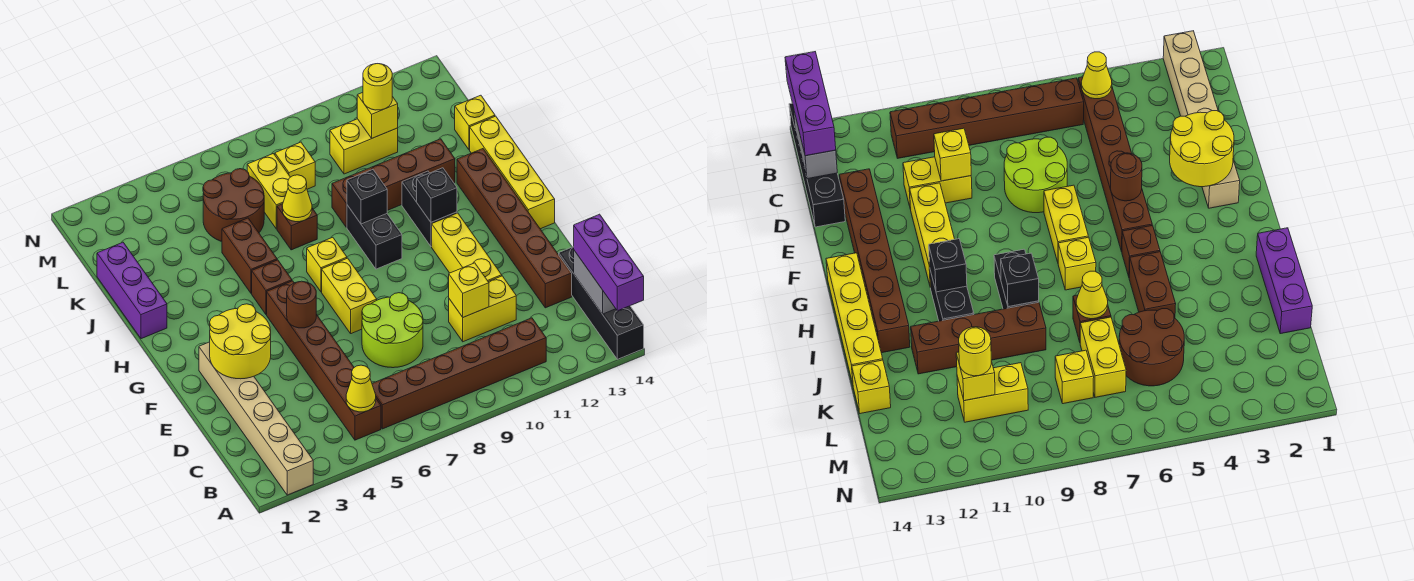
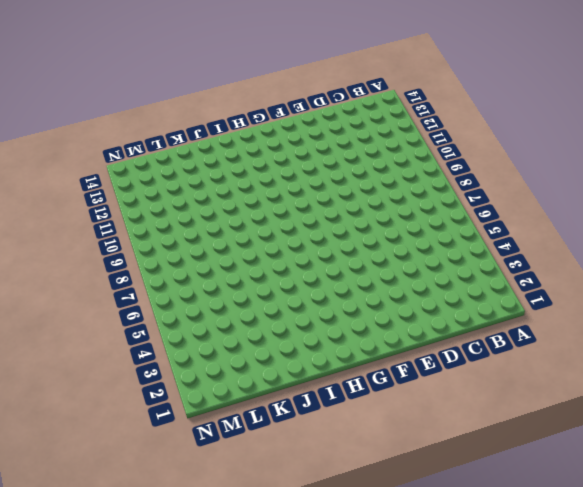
none -> tan brick A2:F2 level 1
none -> black brick A14:D14 level 1
none -> brown brick B5:G5 level 1
none -> brown brick B6:B11 level 1

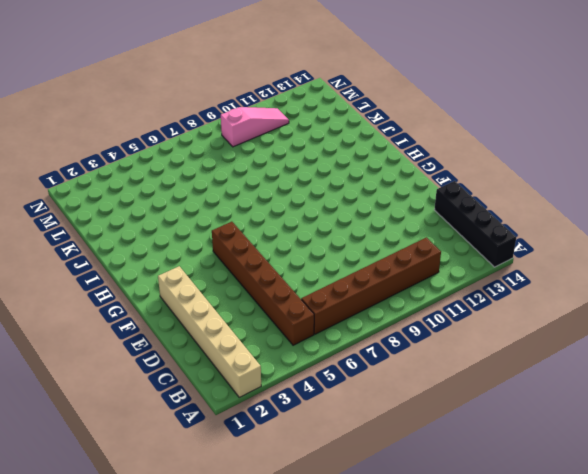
pink slope M9:M11 level 1 top 9 -> none
none -> lime round brick D7:E8 level 1
none -> yellow brick D10:D11 level 1
none -> brown brick D13:I13 level 1
none -> yellow brick E11:G11 level 1

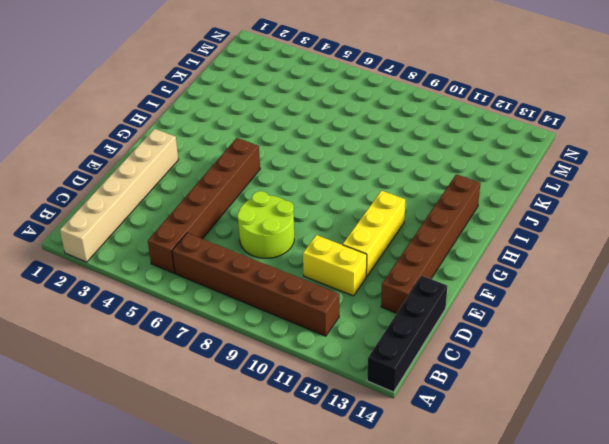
none -> yellow brick F7:G7 level 1
none -> yellow brick G14:J14 level 1
none -> brown brick H5 level 1
none -> yellow brick H7 level 1

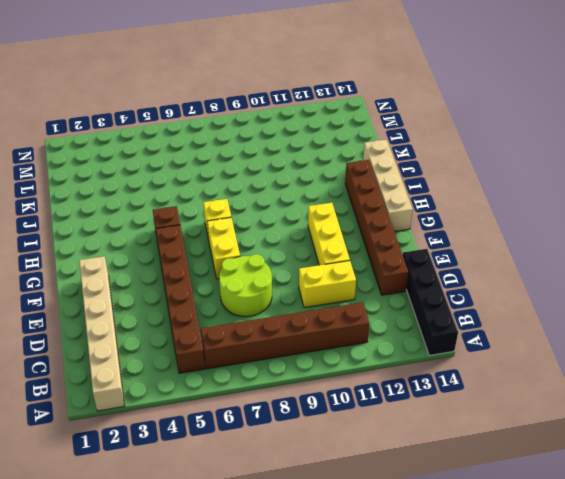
tan brick G14:J14 level 1 -> yellow brick G14:J14 level 1
none -> black brick H9:I9 level 1
none -> black brick H11:I11 level 1
none -> purple brick I1:K1 level 1
none -> brown brick I5:J5 level 1

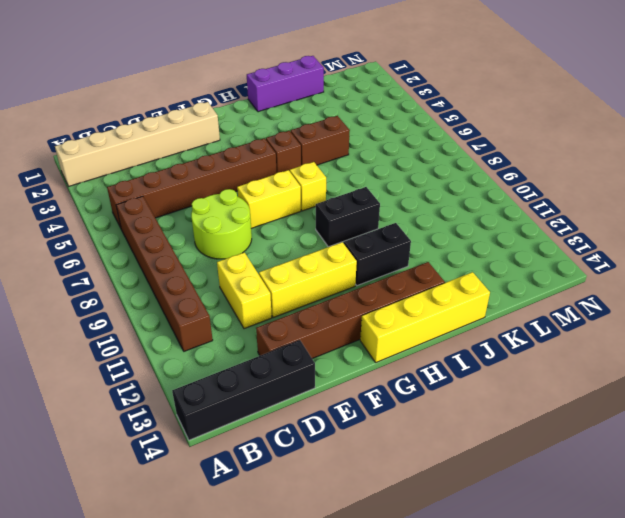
none -> brown brick J7 level 1
none -> brown brick J9:J12 level 1
none -> brown round brick K5:L6 level 1
none -> yellow brick K7:L7 level 1

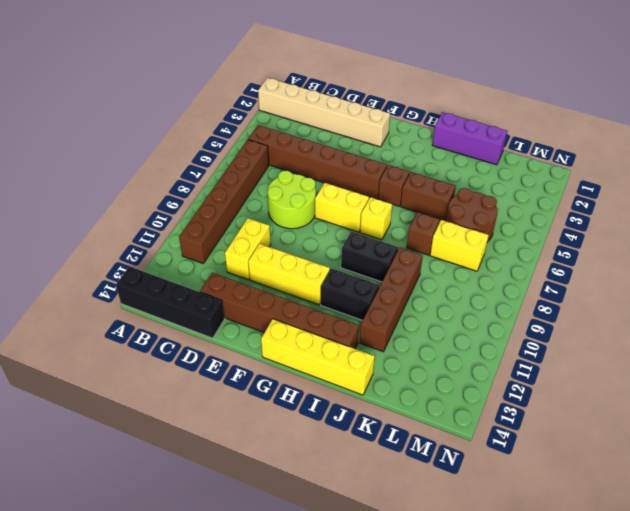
none -> yellow brick K14 level 1
none -> yellow brick L8 level 1
none -> yellow brick L10:L11 level 1
none -> yellow cone B5 level 2

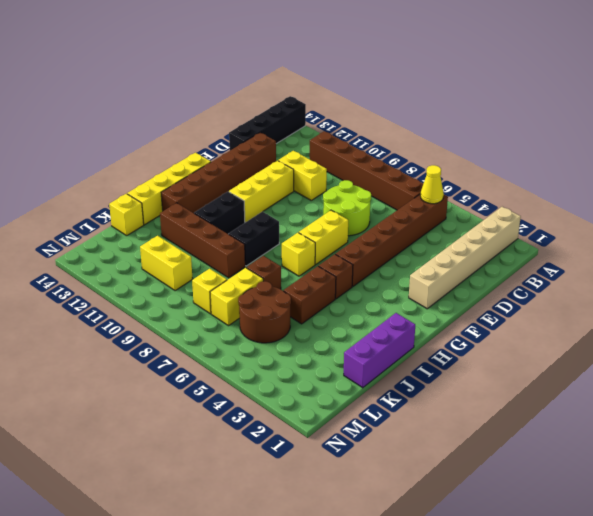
none -> grey brick B14:C14 level 2
none -> yellow brick D10 level 2
none -> yellow round brick E2:F3 level 2
none -> brown round brick F5 level 2

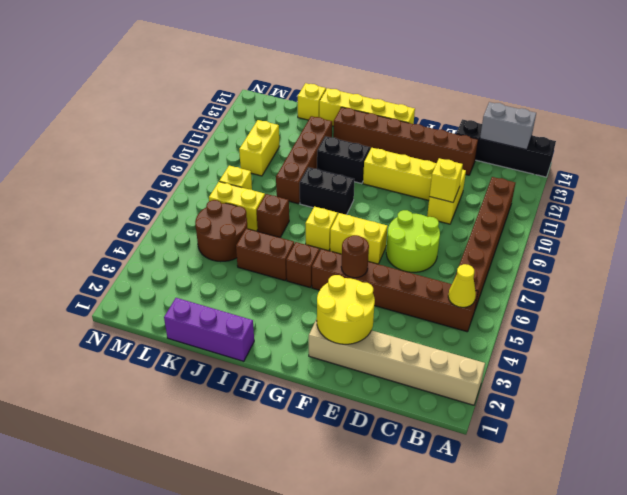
none -> black brick H11 level 2
none -> black brick I9 level 2
none -> yellow cone J7 level 2
none -> yellow brick L11 level 2

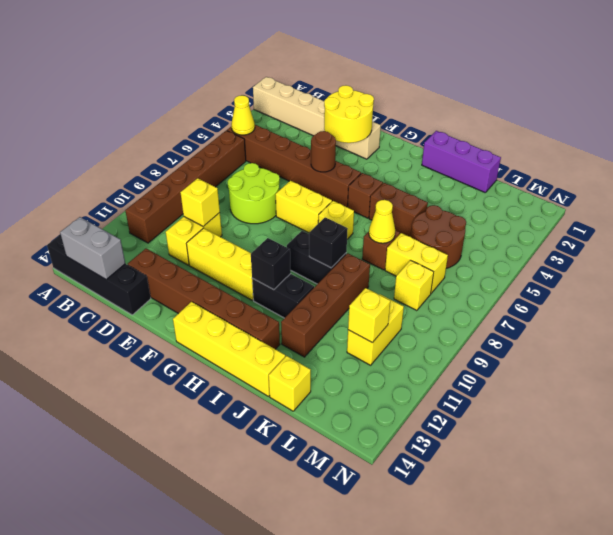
none -> purple brick A14:C14 level 3
none -> yellow round brick L11 level 3

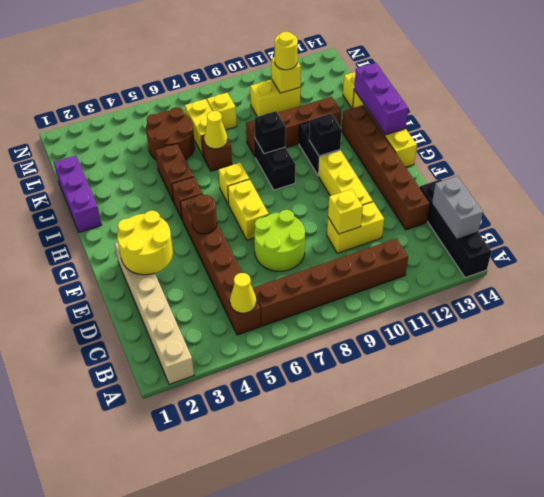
purple brick H14:J14 level 2 -> purple brick A14:C14 level 3

